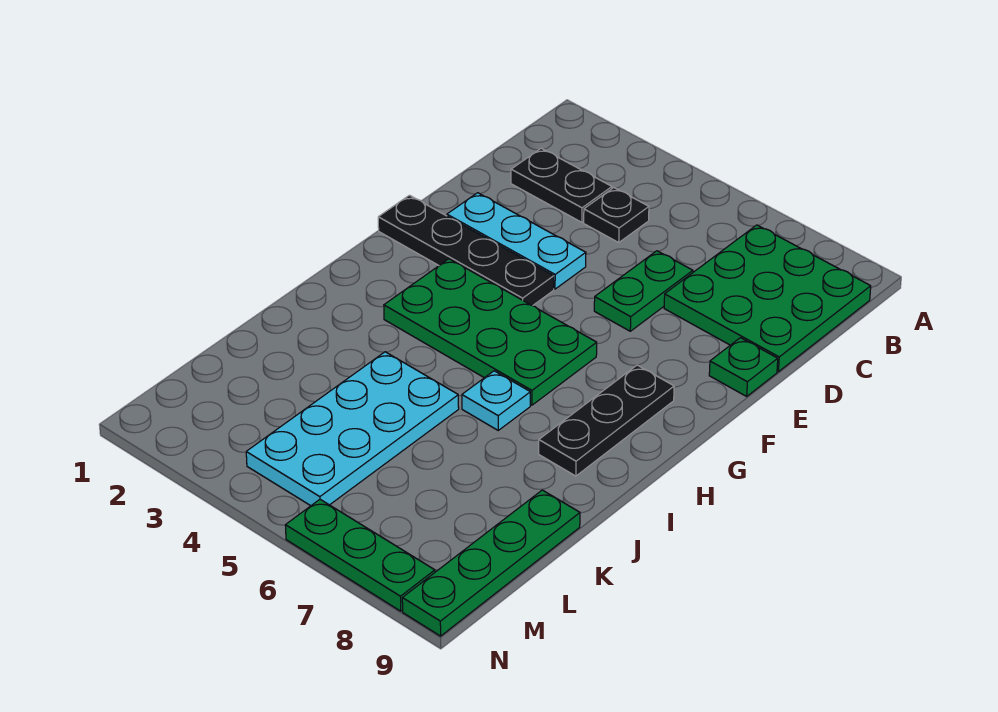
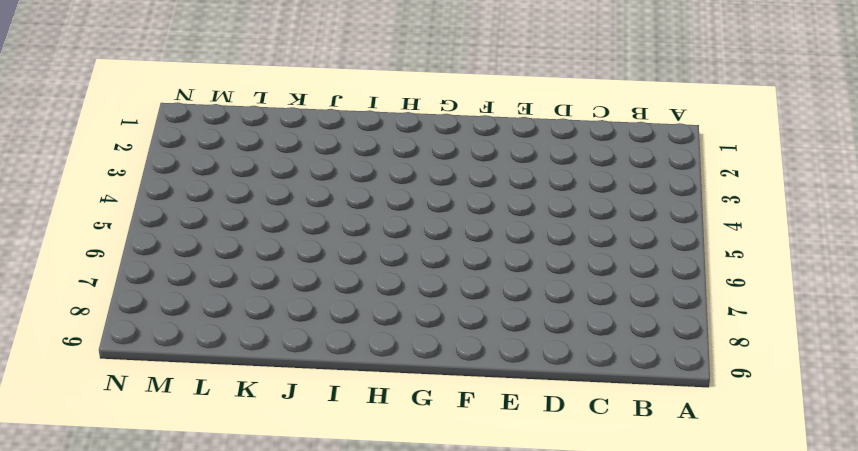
none -> green plate B7:D9 level 1
none -> black plate C2:C3 level 1
none -> black plate C4 level 1

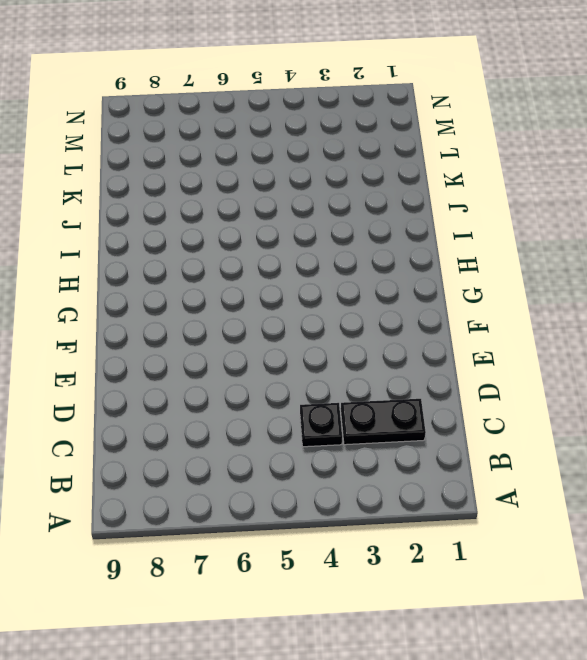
none -> green plate B7:D9 level 1
none -> green plate D6:E6 level 1
none -> cyan plate E2:E4 level 1

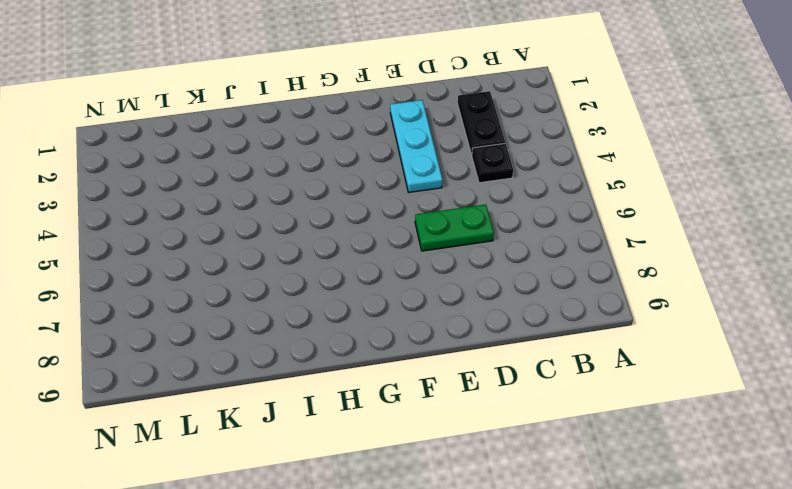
none -> green plate B7:D9 level 1
none -> green plate E9 level 1
none -> black plate F1:F4 level 1

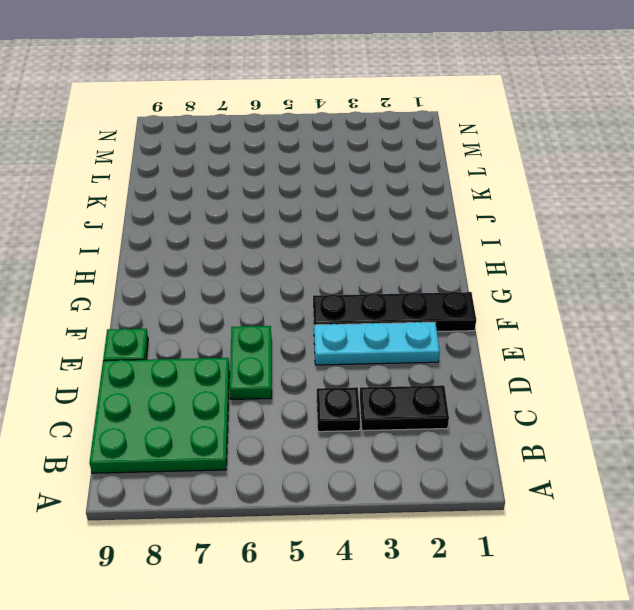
none -> green plate G3:H6 level 1
none -> black plate G8:I8 level 1
none -> cyan plate I6 level 1

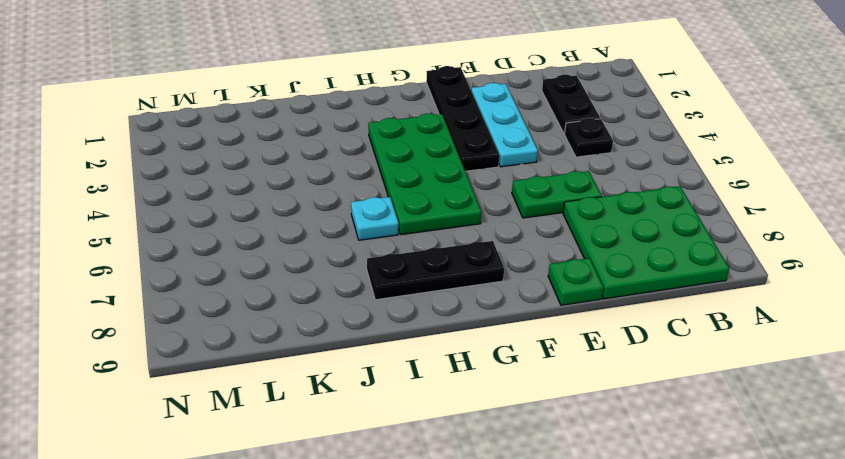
none -> cyan plate J4:M5 level 1
none -> green plate K9:N9 level 1
none -> green plate N6:N8 level 1

